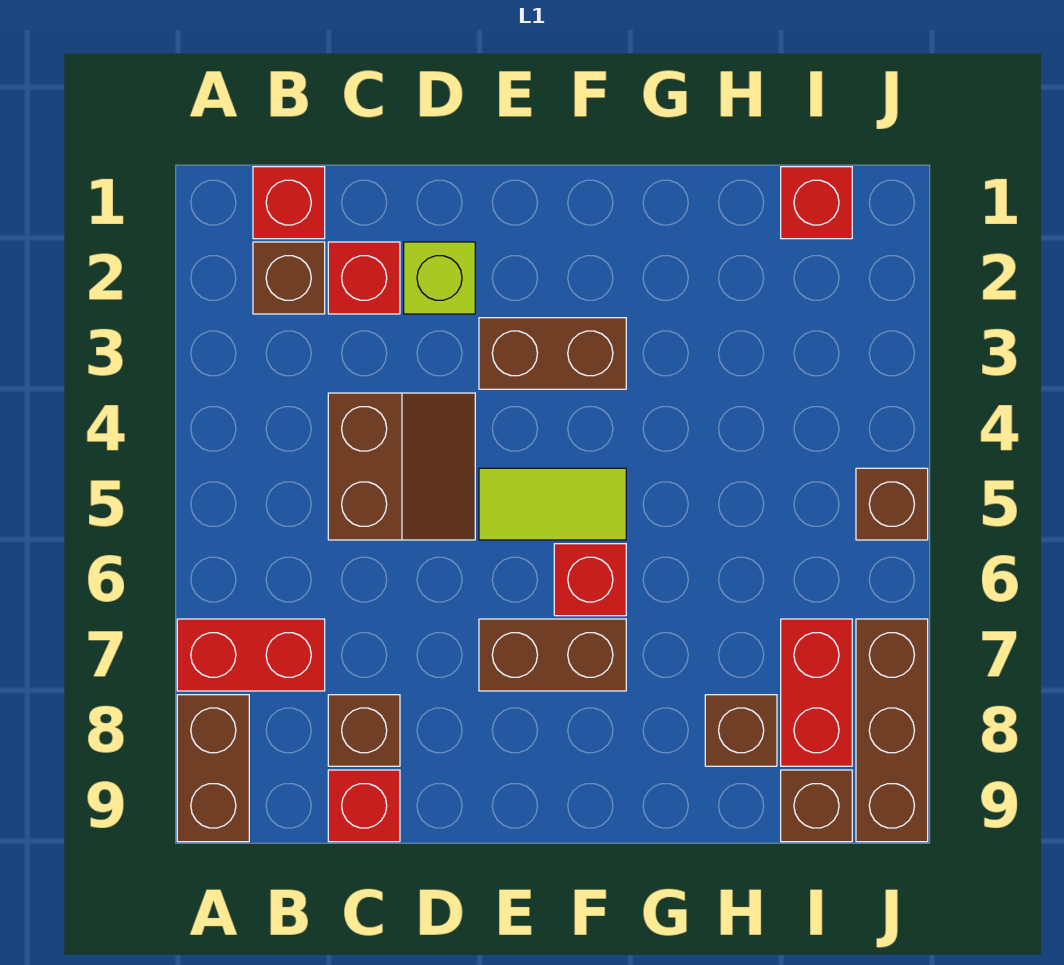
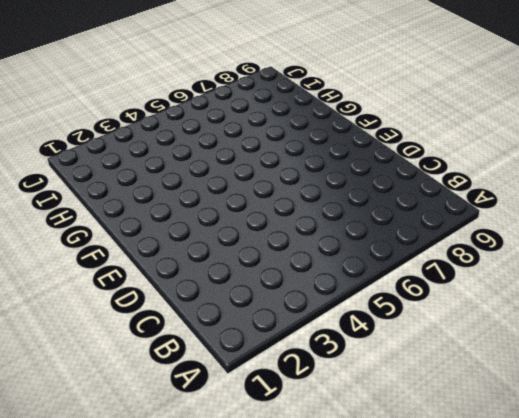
none -> red brick A7:B7 level 1
none -> brown brick A8:A9 level 1
none -> red brick B1 level 1

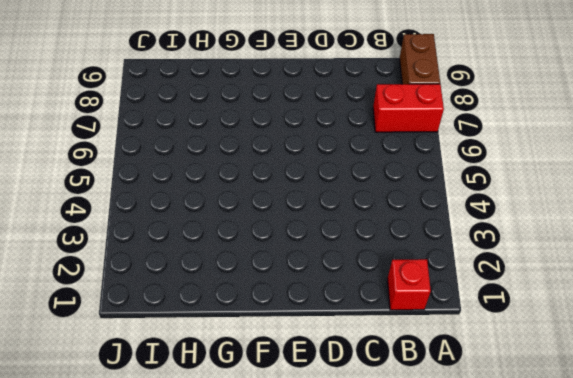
none -> brown brick B2 level 1
none -> red brick C2 level 1
none -> brown slope C4:D5 level 1 top C

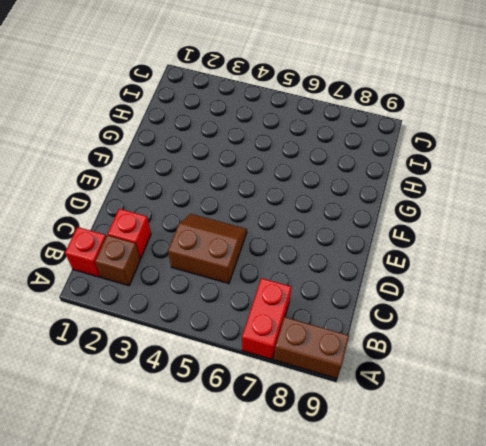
none -> brown brick C8 level 1
none -> red brick C9 level 1
none -> lime brick D2 level 1

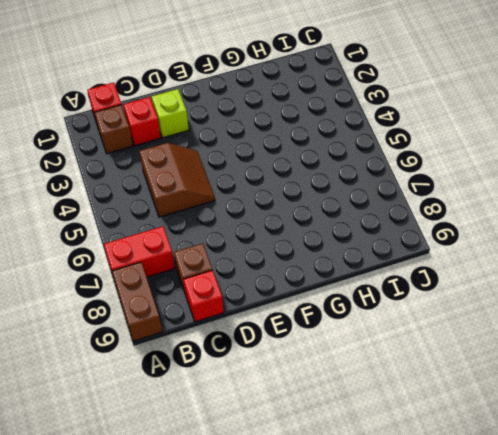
none -> brown brick E3:F3 level 1
none -> lime tile E5:F5 level 1
none -> brown brick E7:F7 level 1

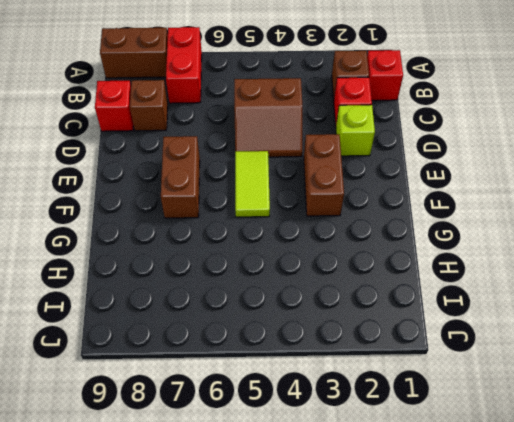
none -> red brick F6 level 1
none -> brown brick H8 level 1
none -> red brick I1 level 1

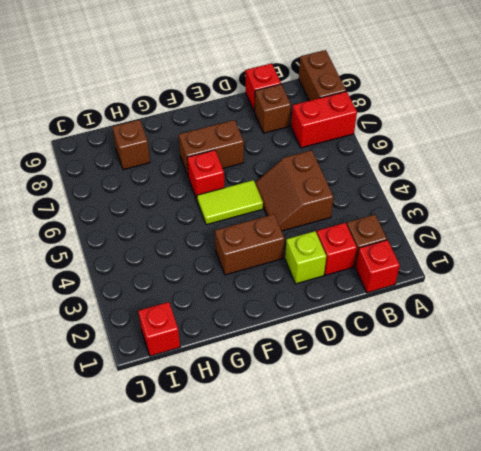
none -> red brick I7:I8 level 1
none -> brown brick I9 level 1
none -> brown brick J5 level 1

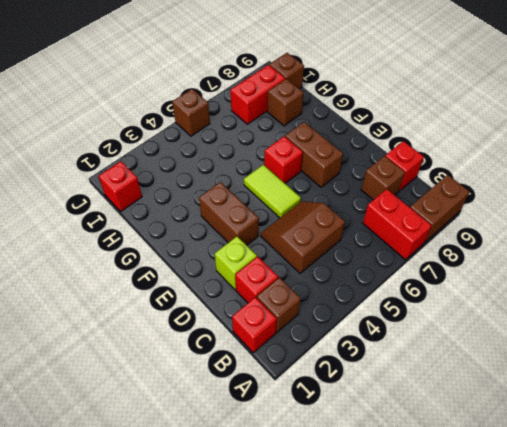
none -> brown brick J7:J9 level 1

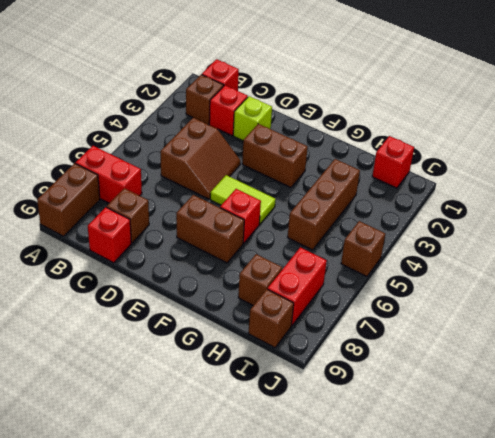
brown brick H3:H5 level 1 -> brown brick J7:J9 level 1

